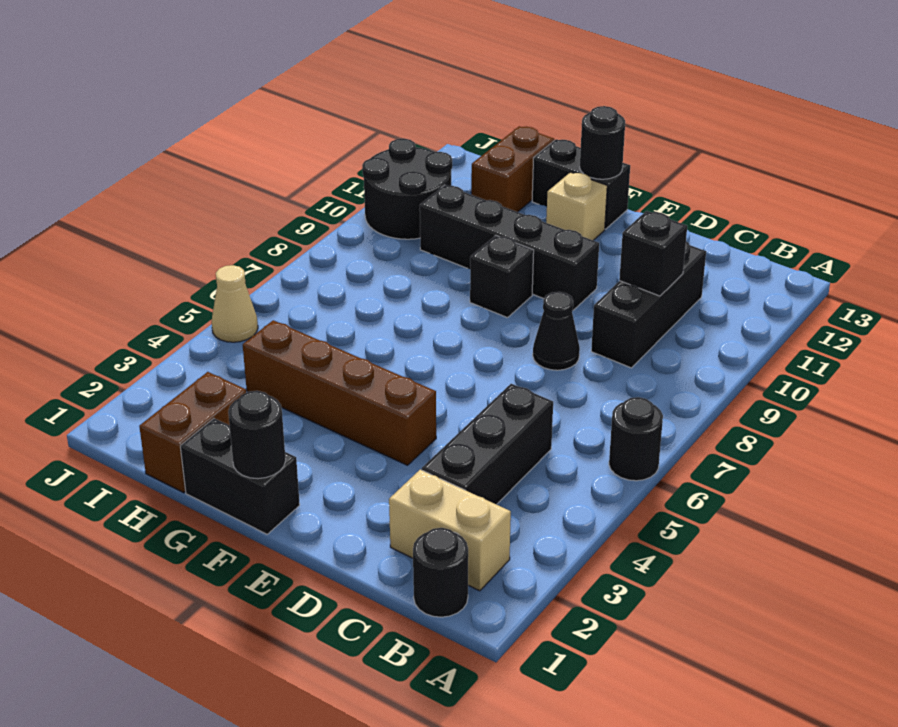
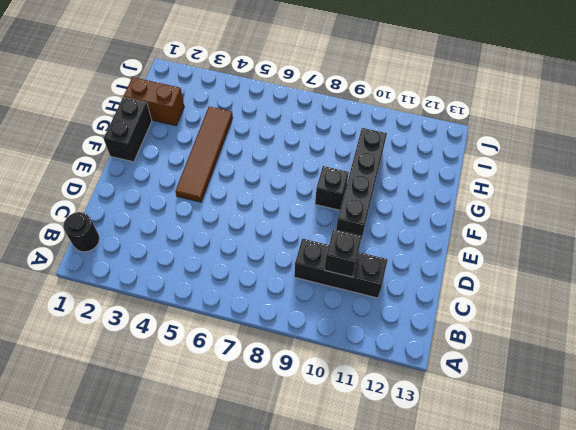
brown tile E4:H4 level 1 -> brown brick E4:H4 level 1
none -> black round brick A6 level 1
none -> tan brick B2:C2 level 1
none -> black brick C3:C5 level 1

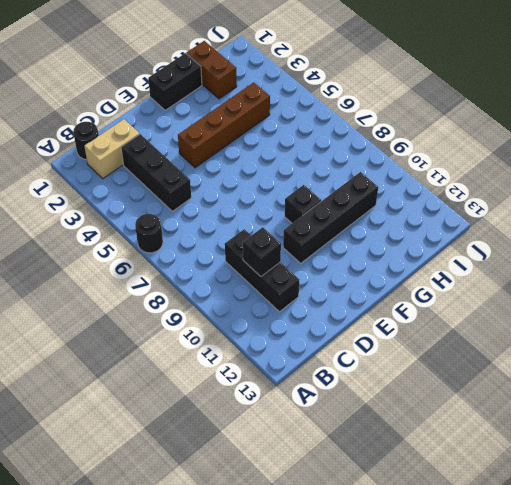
none -> black cone D8 level 1
none -> tan brick F12 level 1
none -> black brick F13:G13 level 1

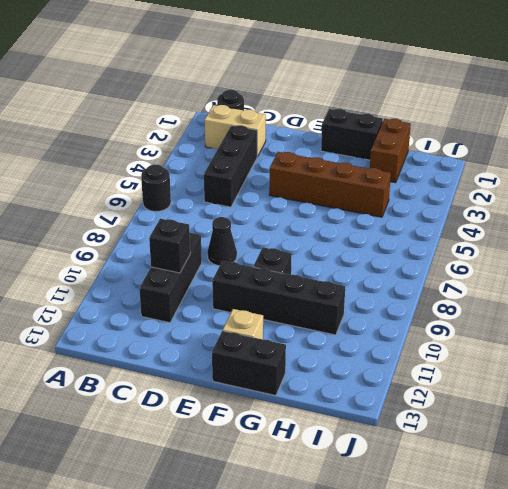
none -> brown brick H12:H13 level 1
none -> black round brick I10:J11 level 1
none -> tan cone J5 level 1

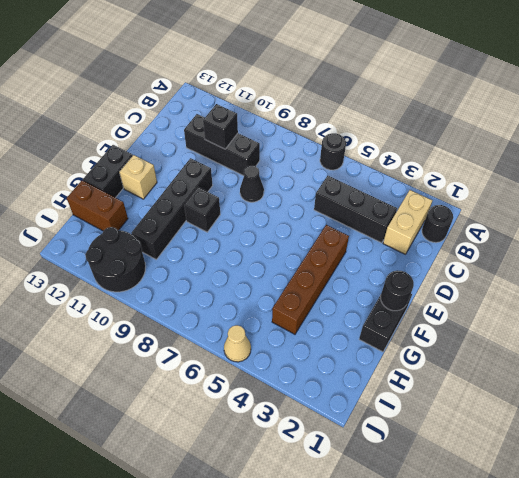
none -> brown brick H1:H2 level 1
none -> black round brick F13 level 2

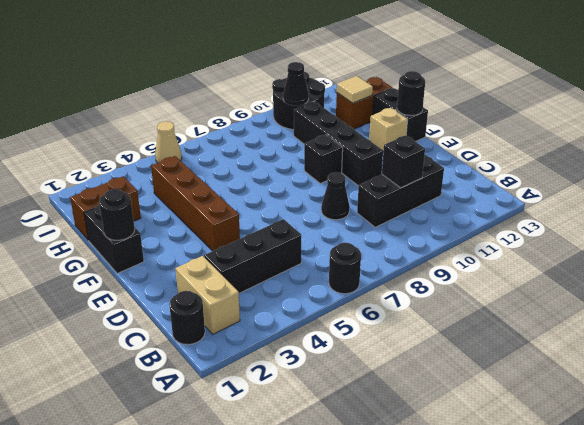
tan tile H12 level 2 -> none
black cone I10 level 2 -> none

